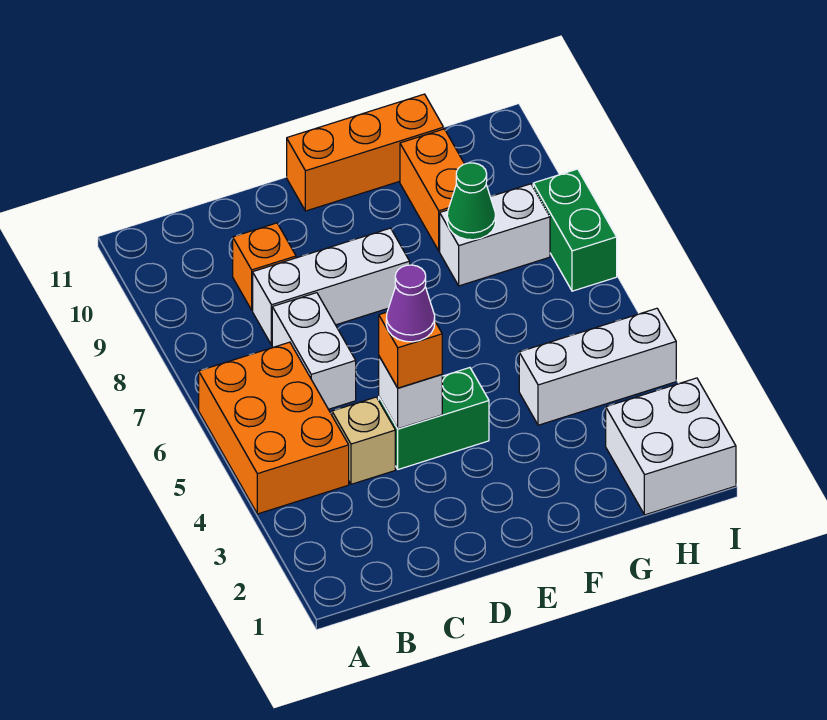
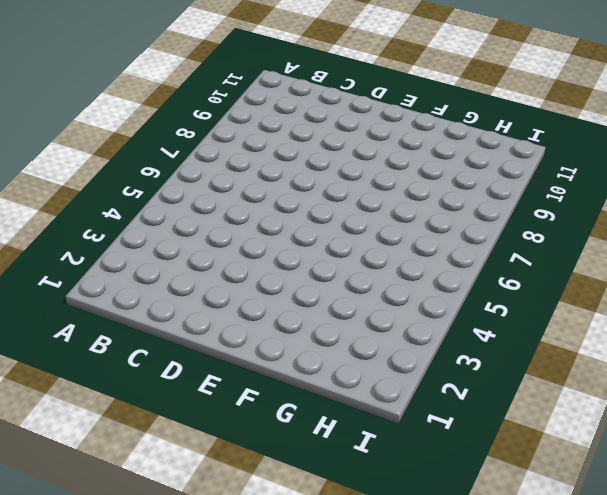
none -> orange brick A4:B6 level 1
none -> tan brick C4 level 1
none -> white brick C6:C7 level 1

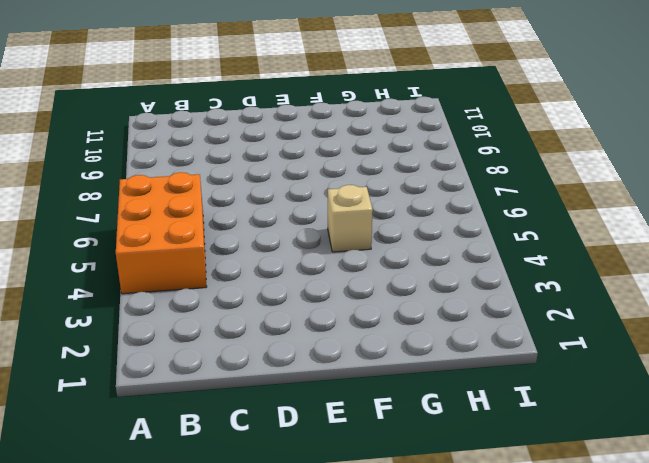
tan brick F5 level 1 -> tan brick C4 level 1
none -> white brick C6:C7 level 1
none -> white brick C8:E8 level 1
none -> orange brick C9 level 1

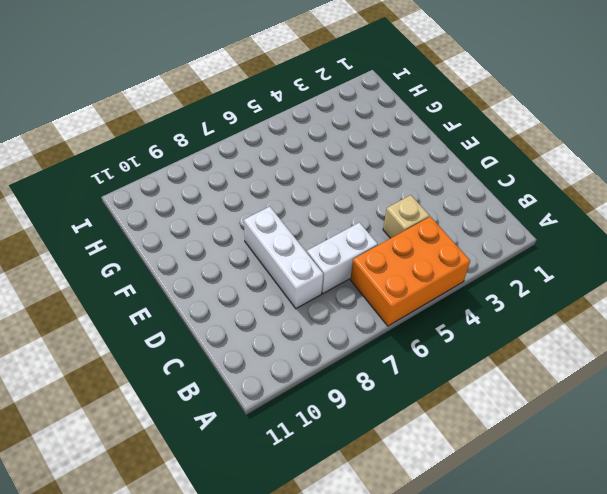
none -> orange brick C9 level 1
none -> green brick D4:E4 level 1
none -> orange brick E11:G11 level 1

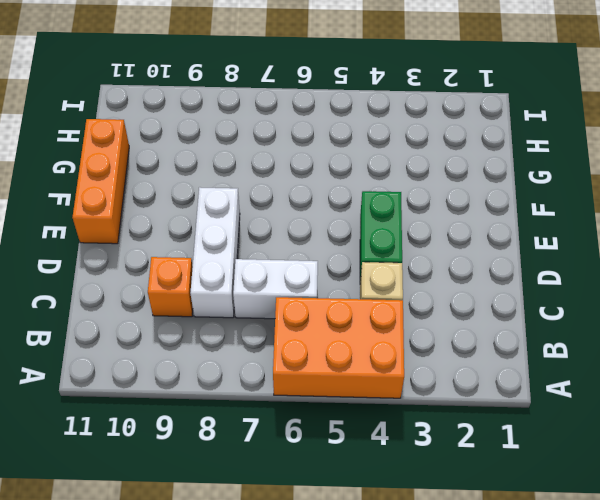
none -> white brick G4:I4 level 1
none -> white brick G8:H8 level 1
none -> orange brick G9:G10 level 1

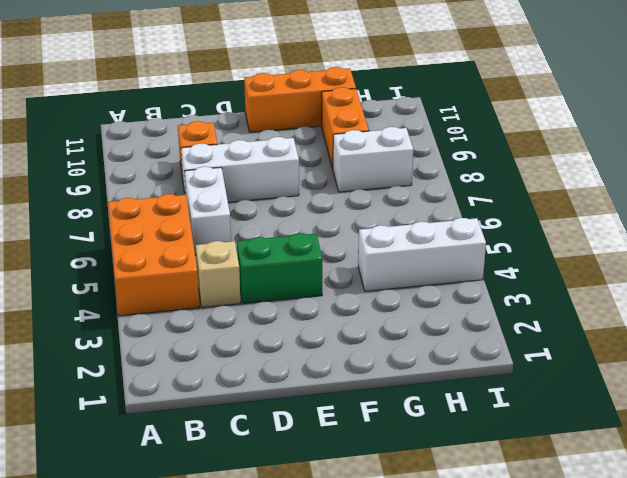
none -> white brick H1:I2 level 1
none -> green brick I7:I8 level 1
none -> white brick D4 level 2

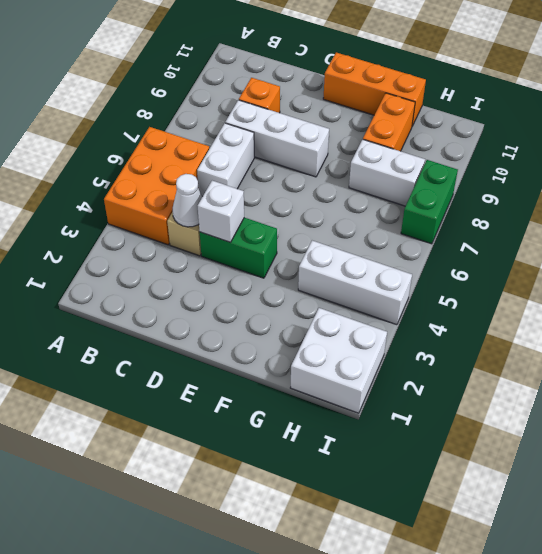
white cone C4 level 2 -> none
none -> green cone G8 level 2
none -> orange brick D4 level 3
none -> purple cone D4 level 4

